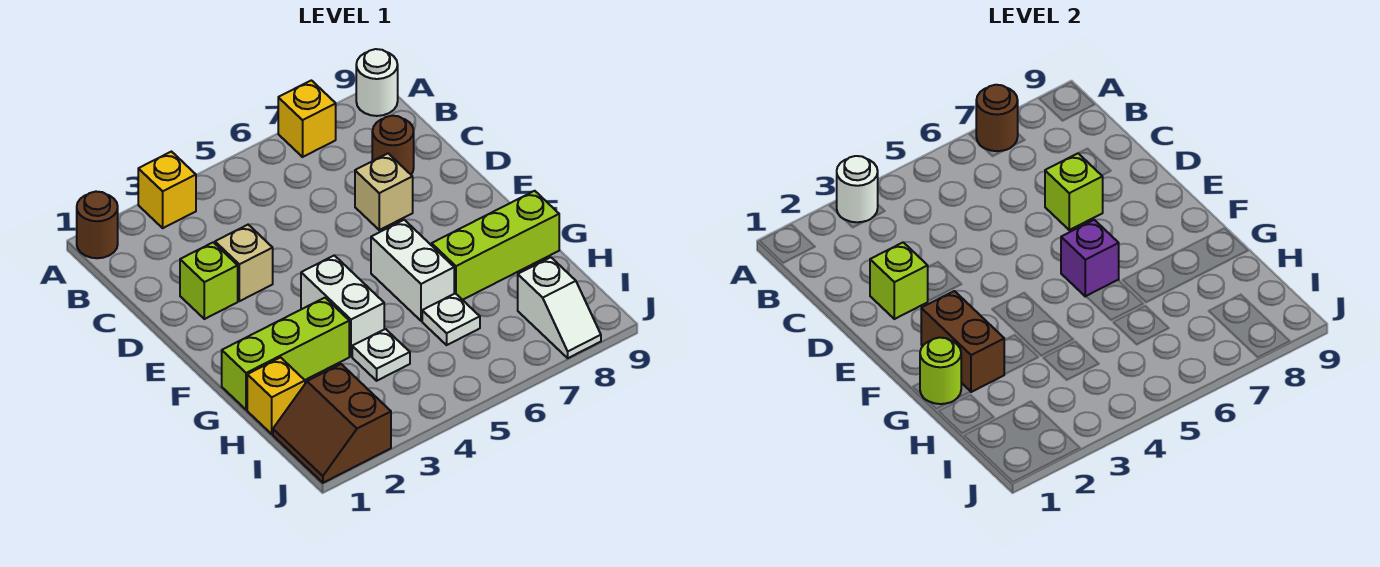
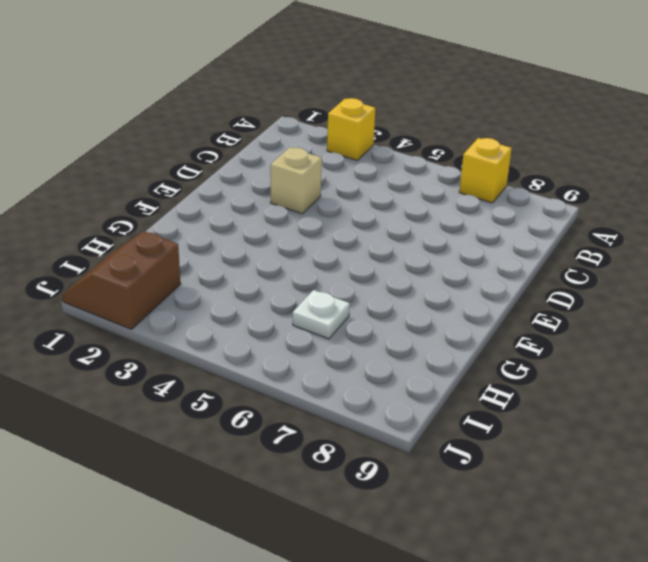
none -> brown round brick A1 level 1
none -> white round brick A9 level 1
none -> brown round brick C8 level 1

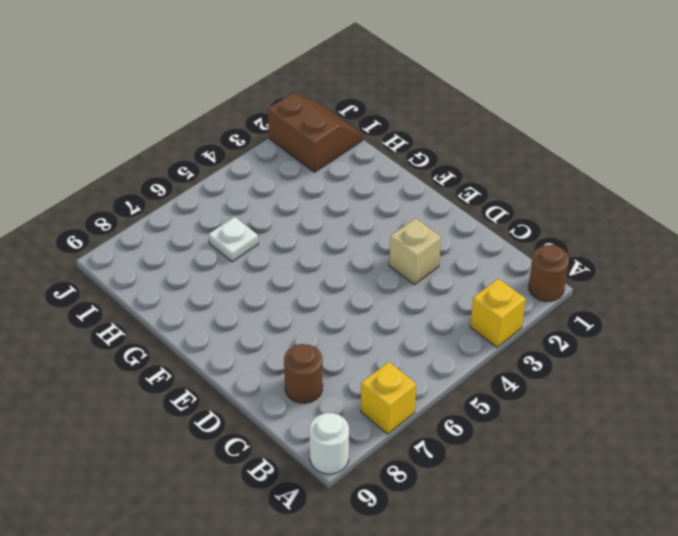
none -> lime brick D2 level 1
none -> tan brick D7 level 1
none -> white brick F4:G4 level 1

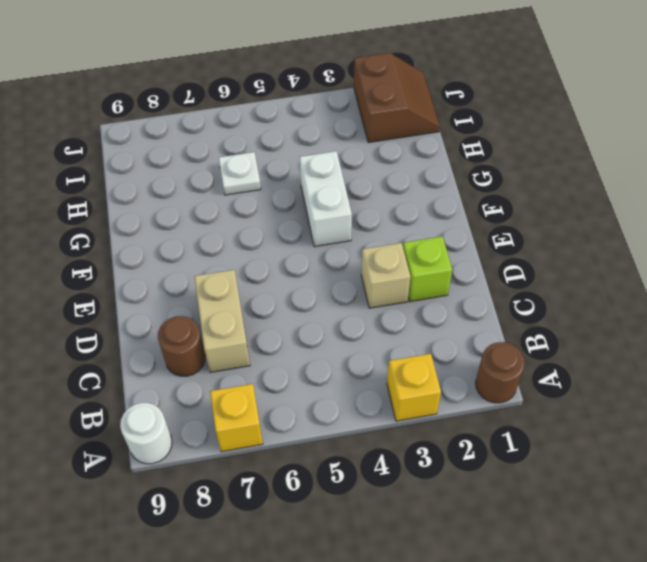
tan brick C7:D7 level 1 -> tan brick D7 level 1
none -> white brick F6:G6 level 1
none -> lime brick G1:G3 level 1
none -> lime brick G7:G9 level 1

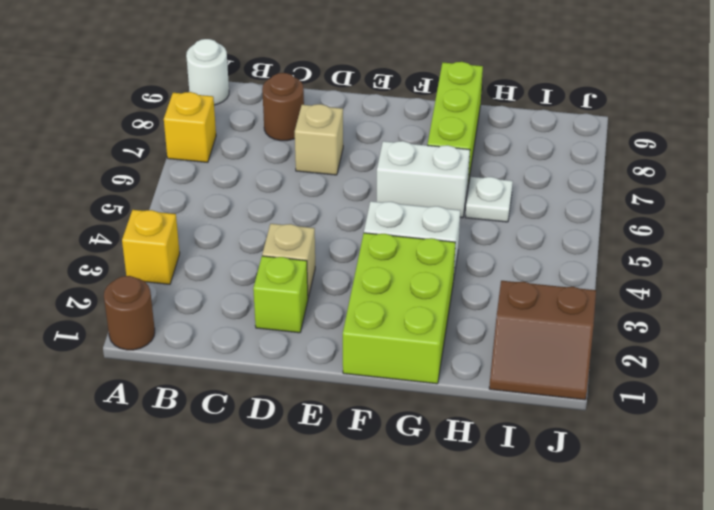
lime brick F1:G3 level 1 -> lime brick G1:G3 level 1
none -> yellow brick H1 level 1
none -> white plate H4 level 1
none -> white slope I8:J8 level 1 top I

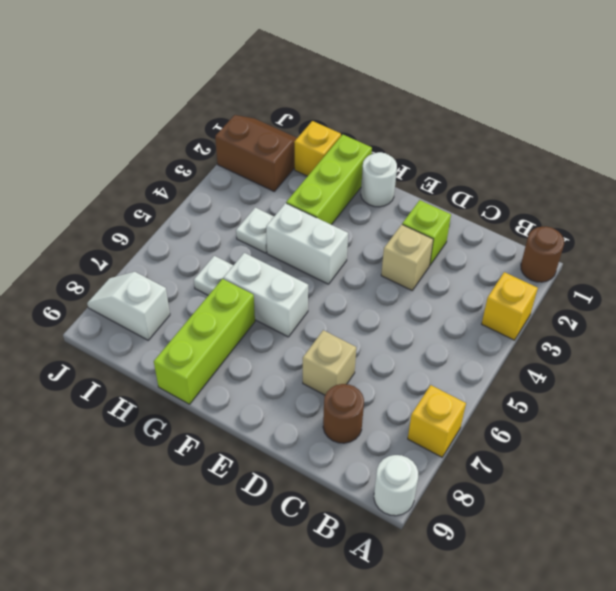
white round brick F1 level 1 -> white round brick A3 level 2
none -> brown round brick A7 level 2
none -> lime brick D2 level 2
none -> lime brick D7 level 2

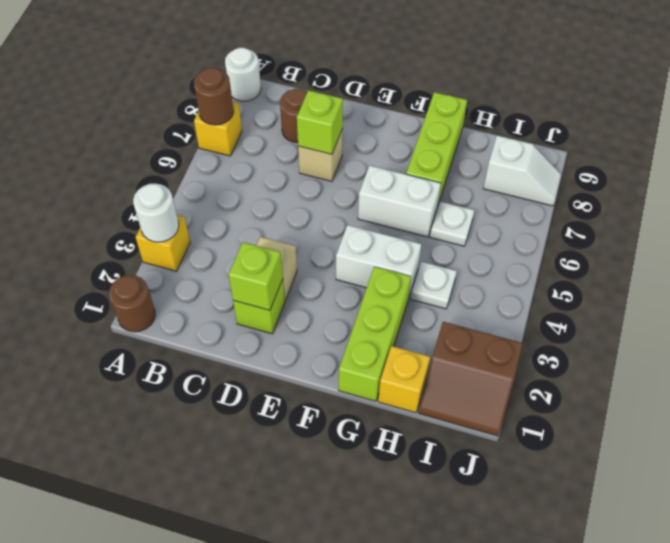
none -> brown brick F2:G2 level 2
none -> purple brick F6 level 2
none -> lime round brick G1 level 2

